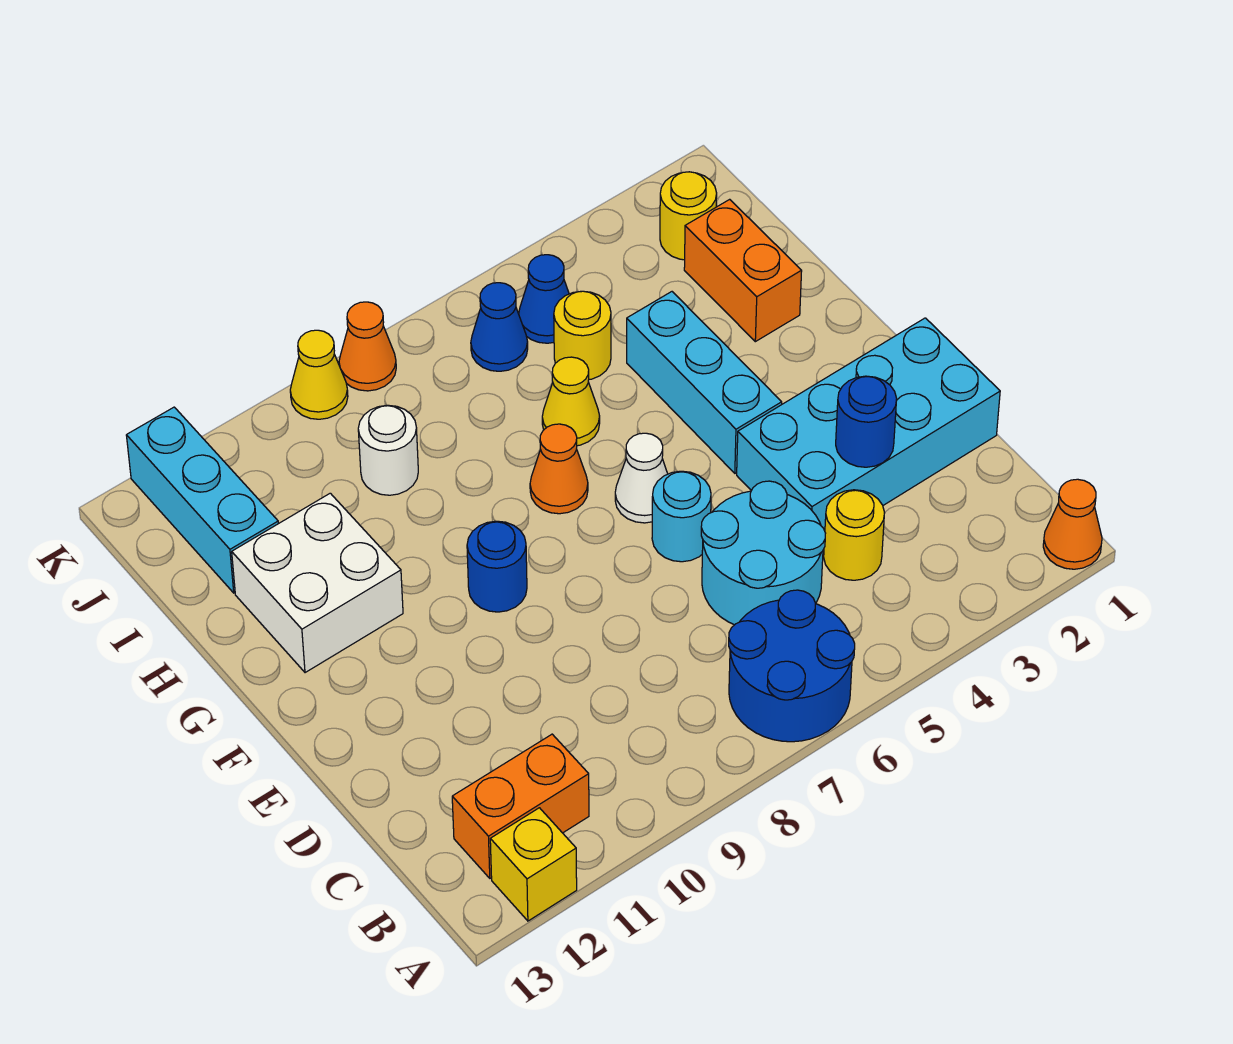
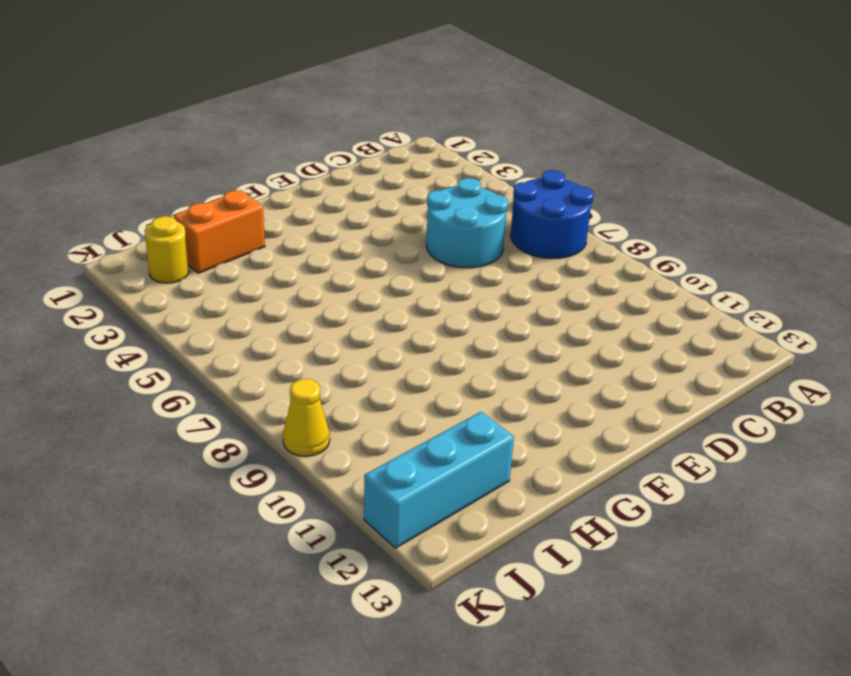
none -> orange cone A1 level 1
none -> yellow brick A12 level 1
none -> orange brick B11:B12 level 1

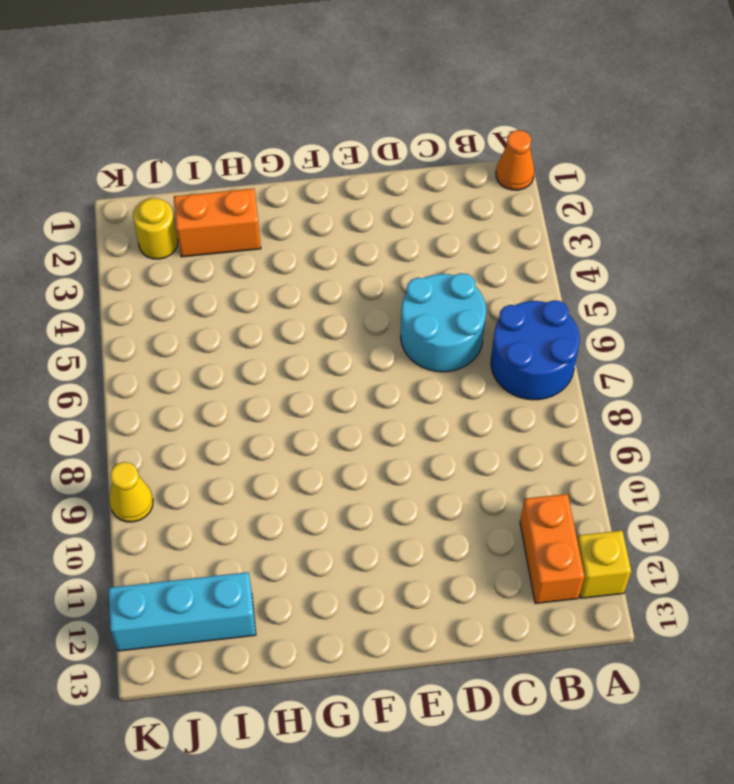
none -> yellow round brick C4 level 1
none -> cyan brick D1:E4 level 1
none -> cyan round brick E6 level 1

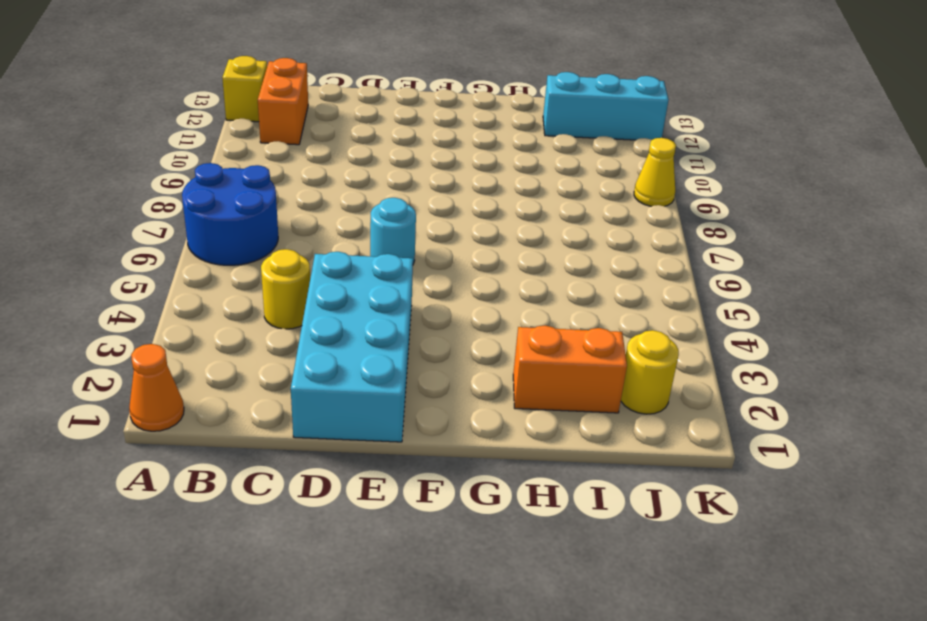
none -> cyan round brick C5:D6 level 1
none -> cyan brick F4:H4 level 1
none -> white cone F6 level 1

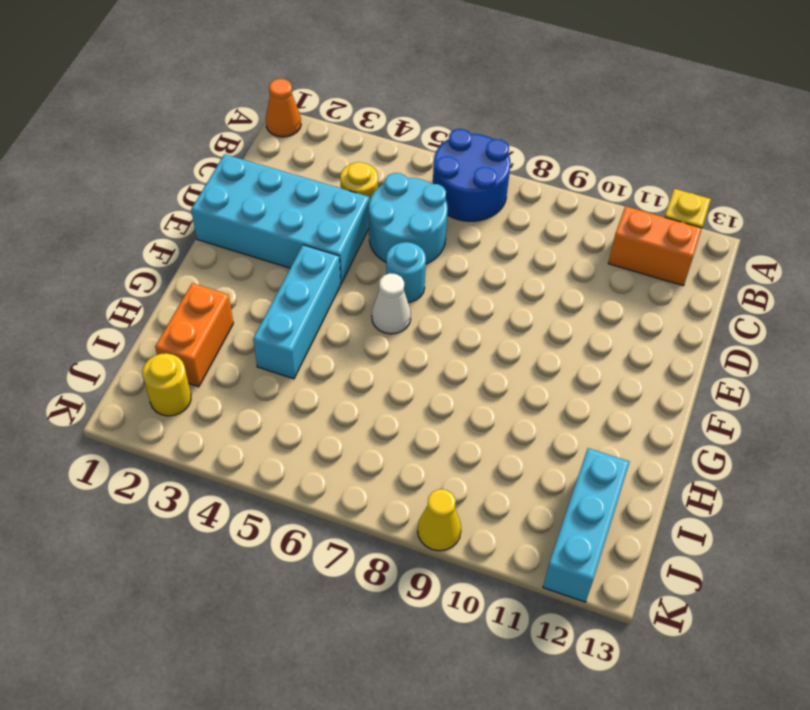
none -> blue round brick F9 level 1
none -> orange cone G7 level 1
none -> white brick G11:H12 level 1

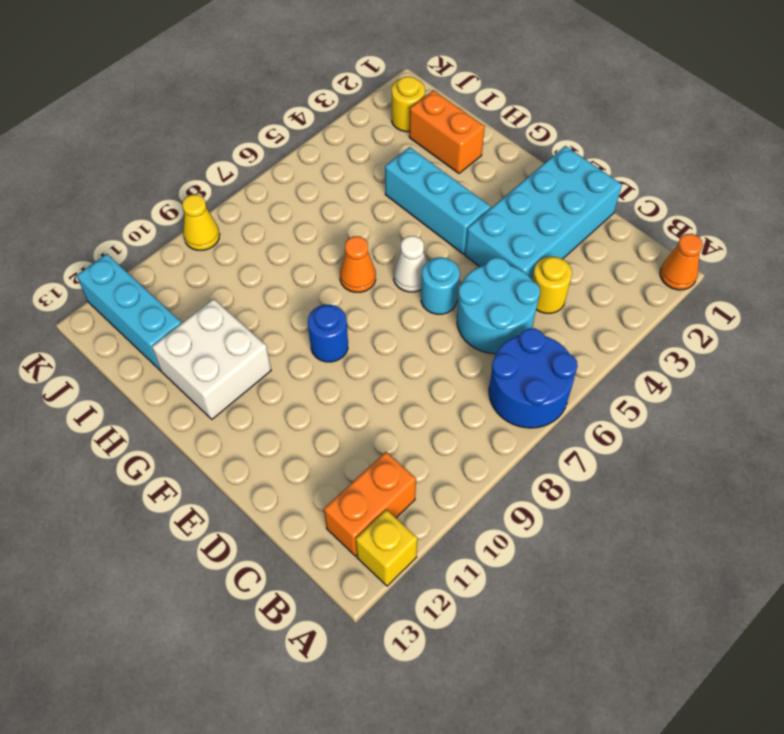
none -> yellow cone H6 level 1
none -> yellow round brick I5 level 1
none -> white round brick I9 level 1

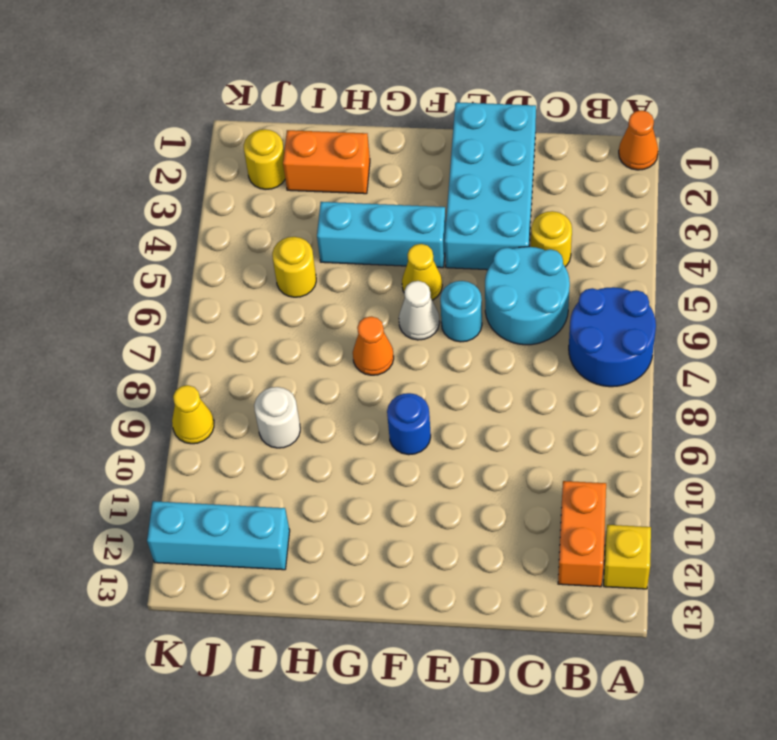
yellow cone F5 level 1 -> yellow cone H6 level 1
none -> white brick G11:H12 level 1
none -> blue cone J5 level 1
none -> blue cone J6 level 1

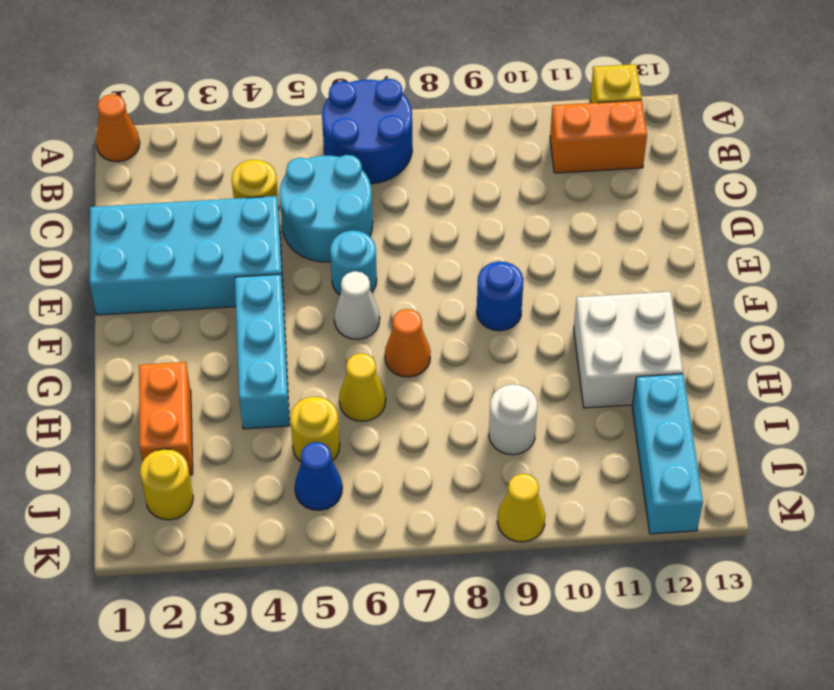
none -> blue cone J6 level 1
none -> orange cone K8 level 1
none -> blue round brick D3 level 2

